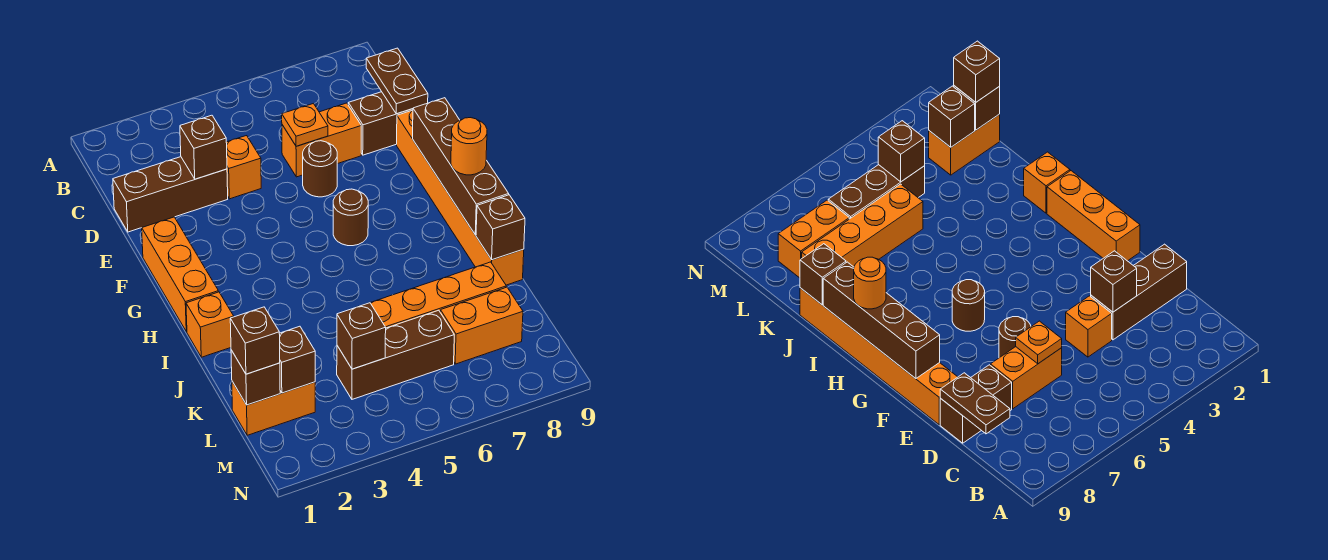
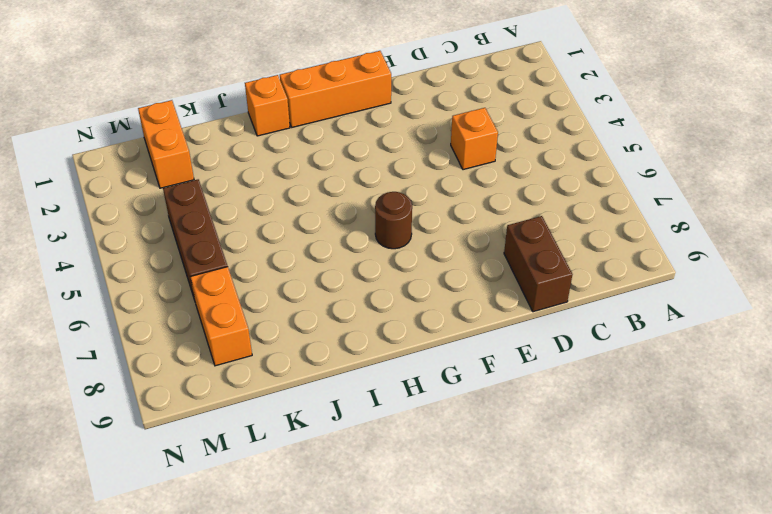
none -> brown brick D1:D3 level 1
none -> orange brick D6:D7 level 1
none -> brown round brick E6 level 1

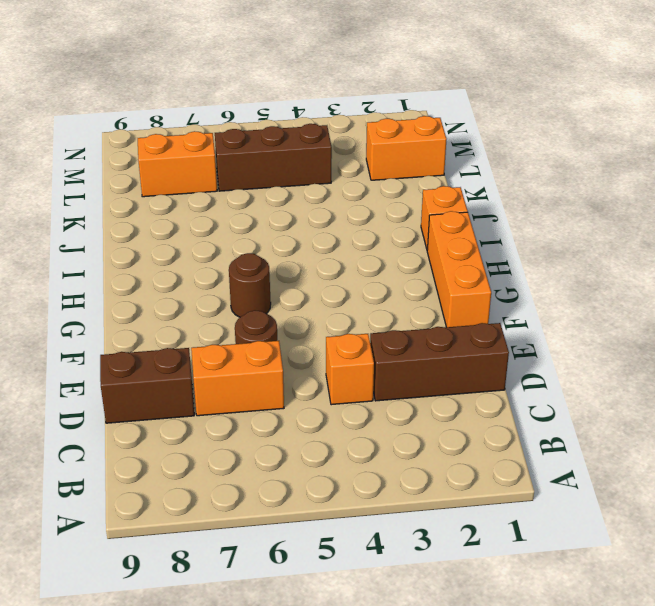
none -> orange brick E9:J9 level 1
none -> orange brick K5:K8 level 1
none -> brown plate C9:D9 level 2

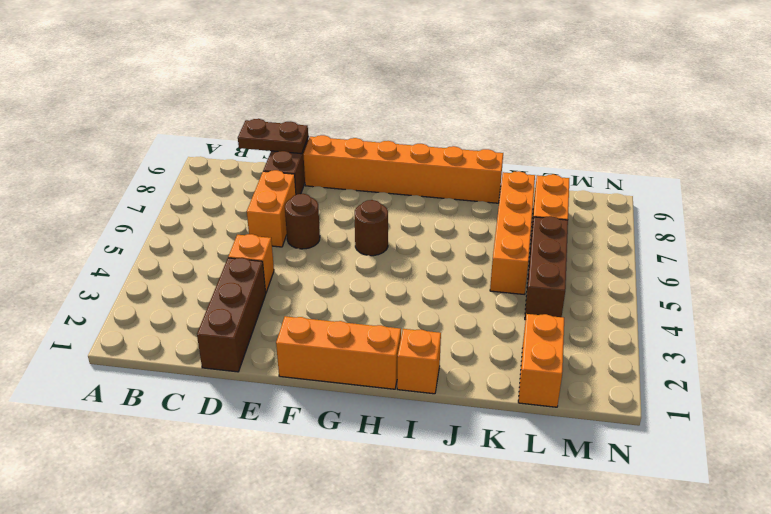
none -> brown brick D3 level 2
none -> orange plate D6 level 2
none -> brown brick F9:I9 level 2

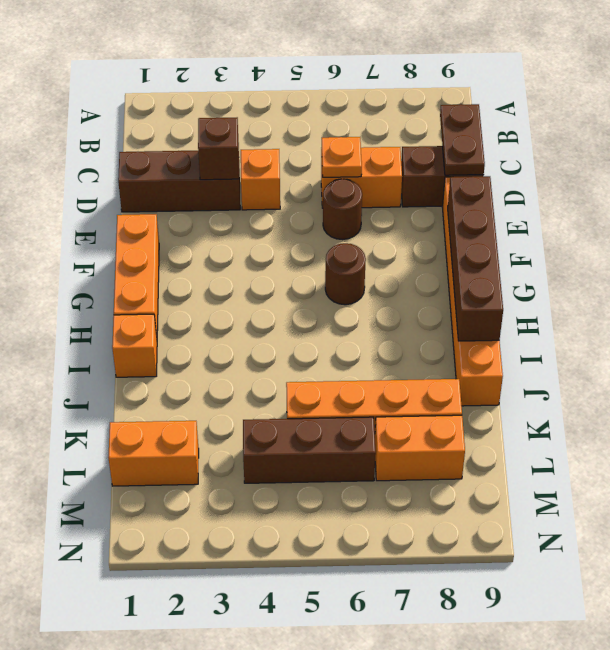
none -> brown brick J9 level 2
none -> brown brick L1 level 2
none -> brown brick L2 level 2

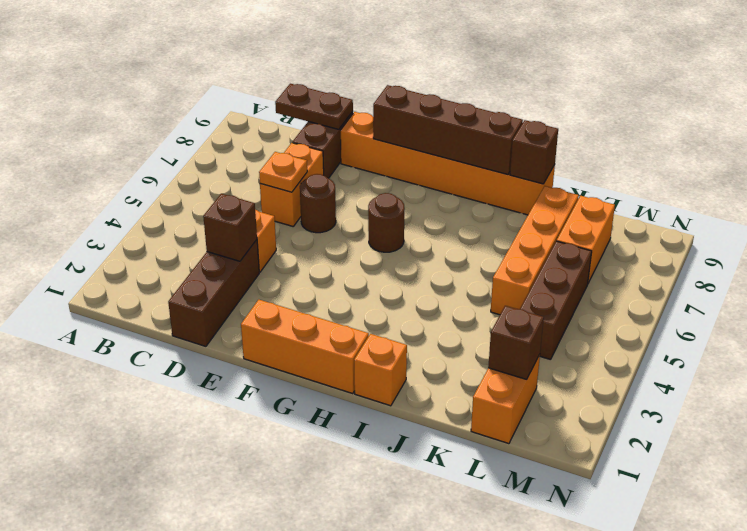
none -> brown brick L1 level 2
none -> brown brick L4 level 2
none -> orange round brick H9 level 3

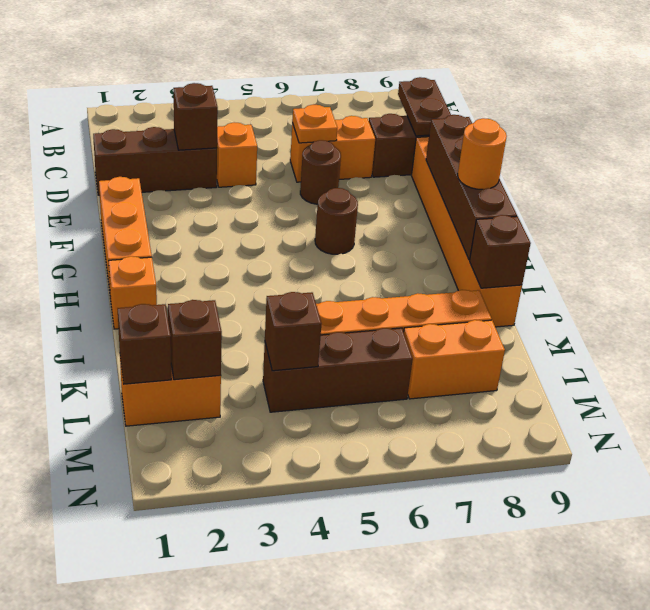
none -> brown brick L1 level 3

